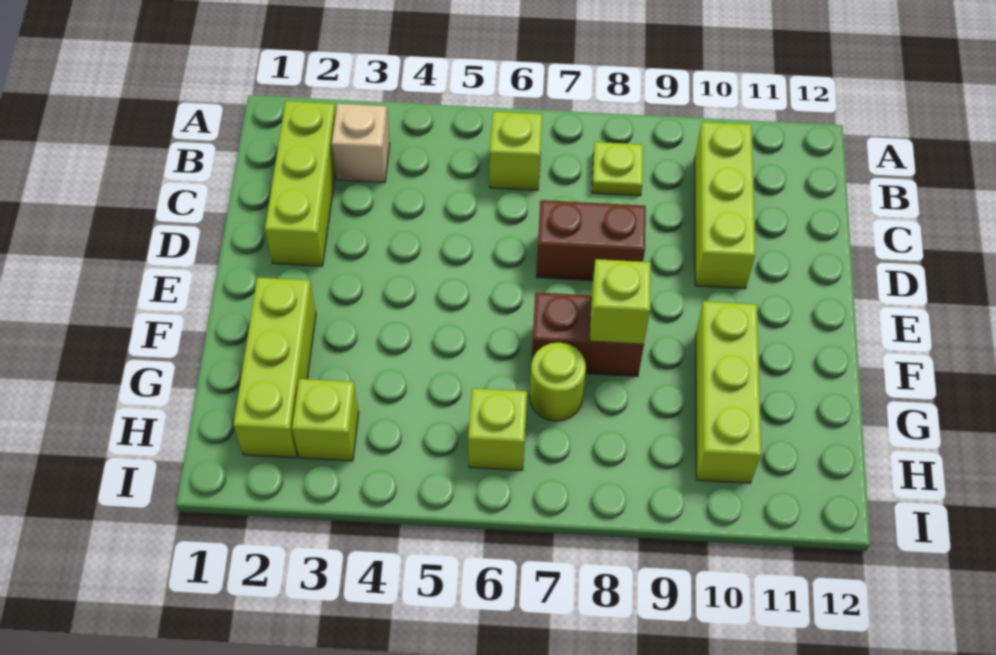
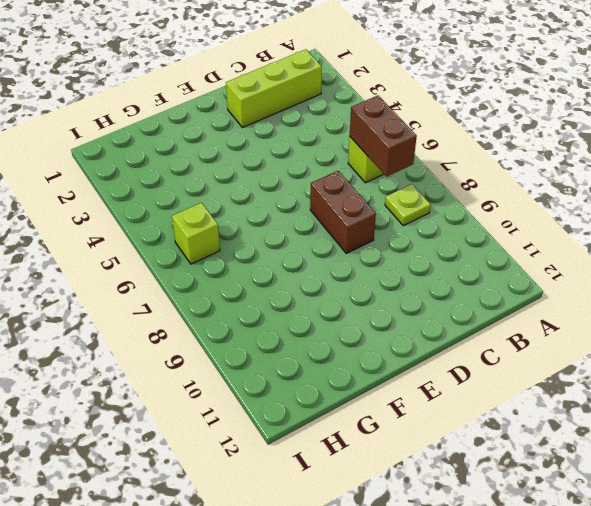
brown brick B6:B7 level 2 -> brown brick F7:F8 level 1
none -> tan brick B3 level 1
none -> lime brick B10:D10 level 1
none -> lime brick F2:H2 level 1

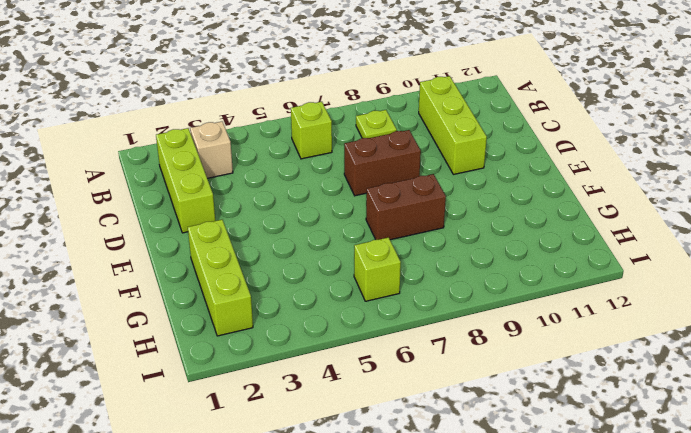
none -> lime brick F10:H10 level 1
none -> lime round brick G7 level 1
none -> lime brick H3 level 1

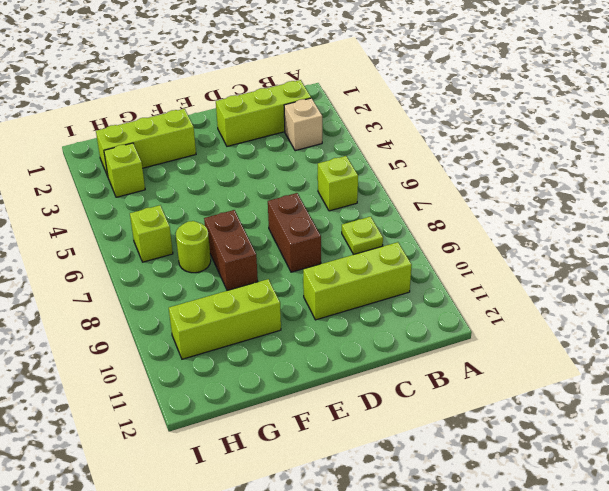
none -> lime brick F8 level 2

